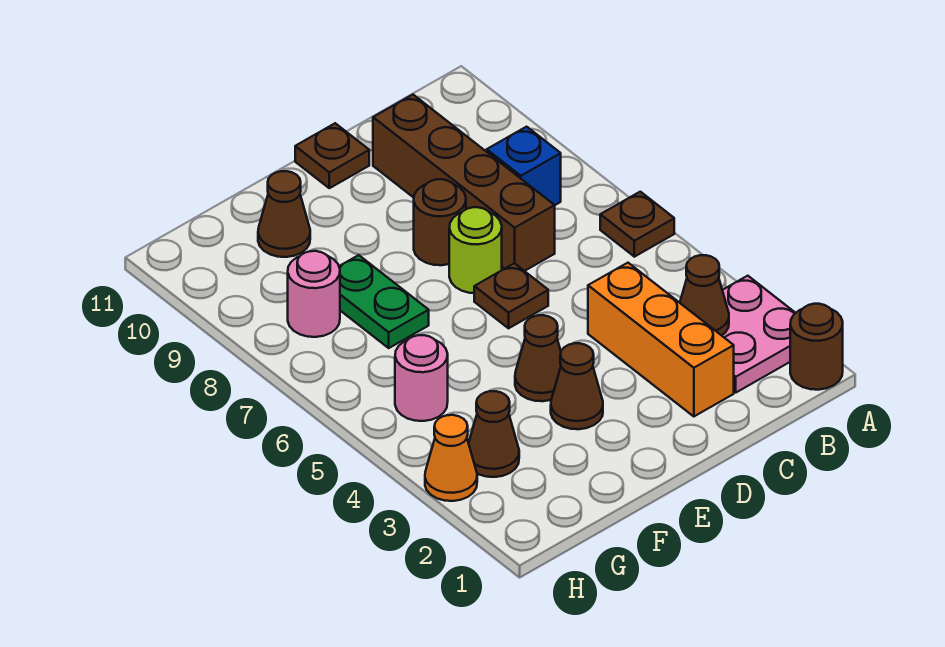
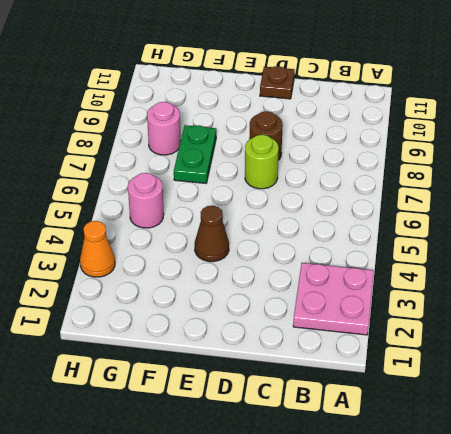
none -> brown round brick A1 level 1
none -> brown plate A6 level 1
none -> blue brick B8 level 1

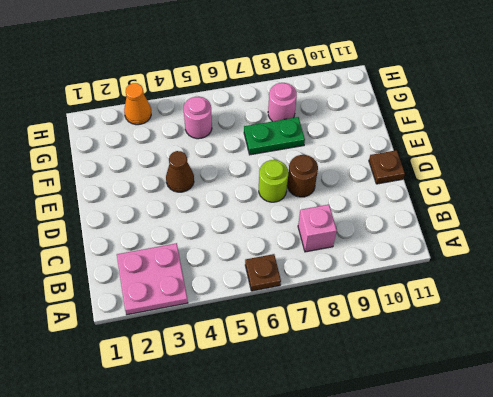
pink brick B8 level 1 -> blue brick B8 level 1
none -> brown round brick A1 level 1
none -> orange brick C2:C4 level 1
none -> brown brick C7:C10 level 1

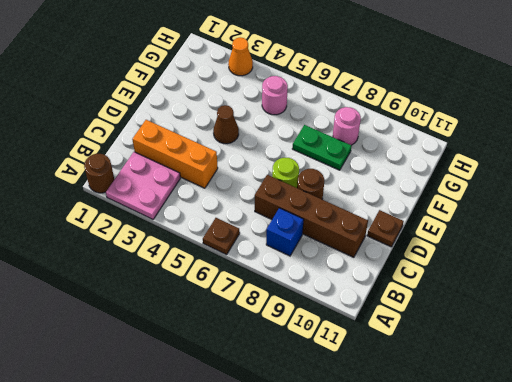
none -> brown plate D6 level 1
none -> brown cone E3 level 1
none -> brown cone F10 level 1

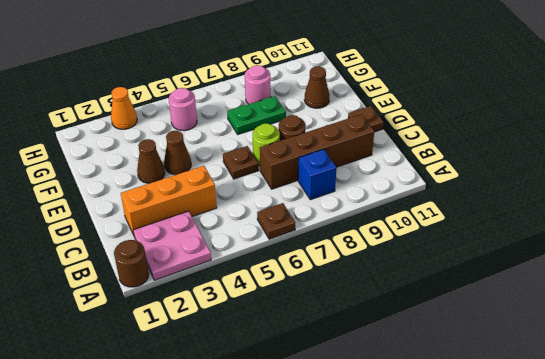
none -> brown cone G3 level 1
none -> brown cone B3 level 2

